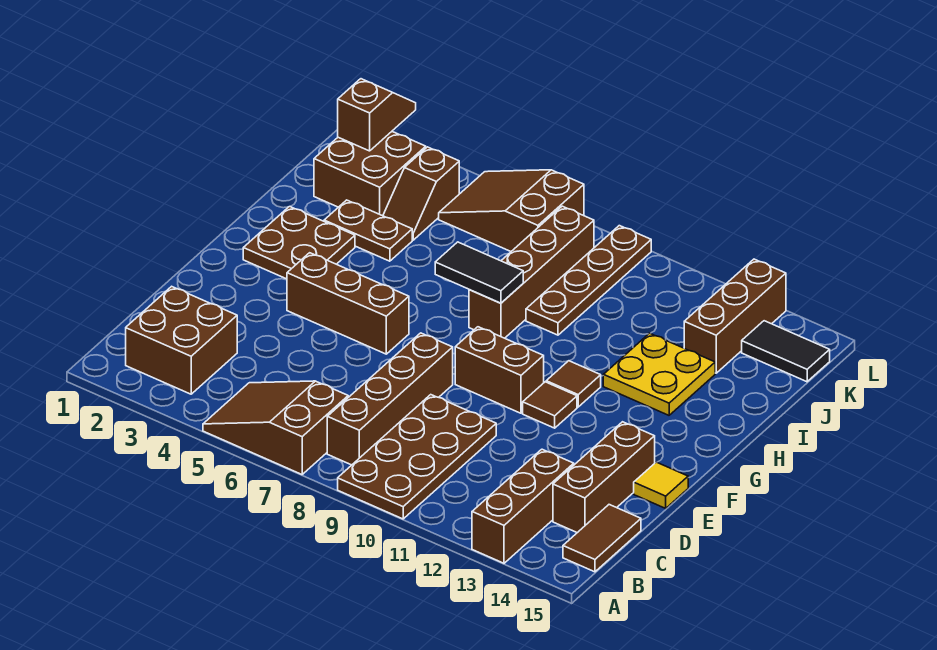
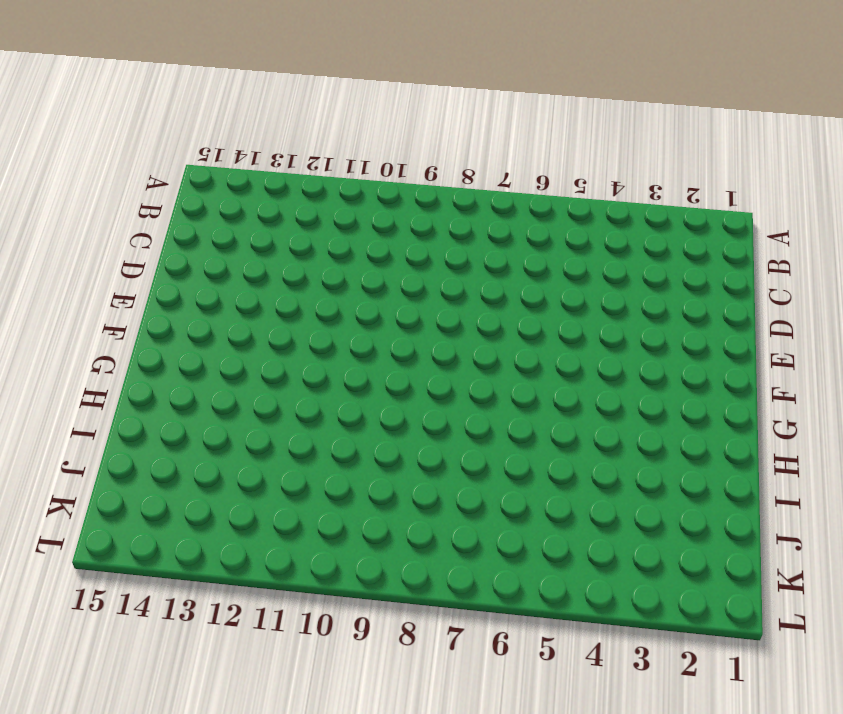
none -> brown slope A5:B7 level 1 top 7
none -> brown plate A9:D10 level 1
none -> brown brick A13:C13 level 1

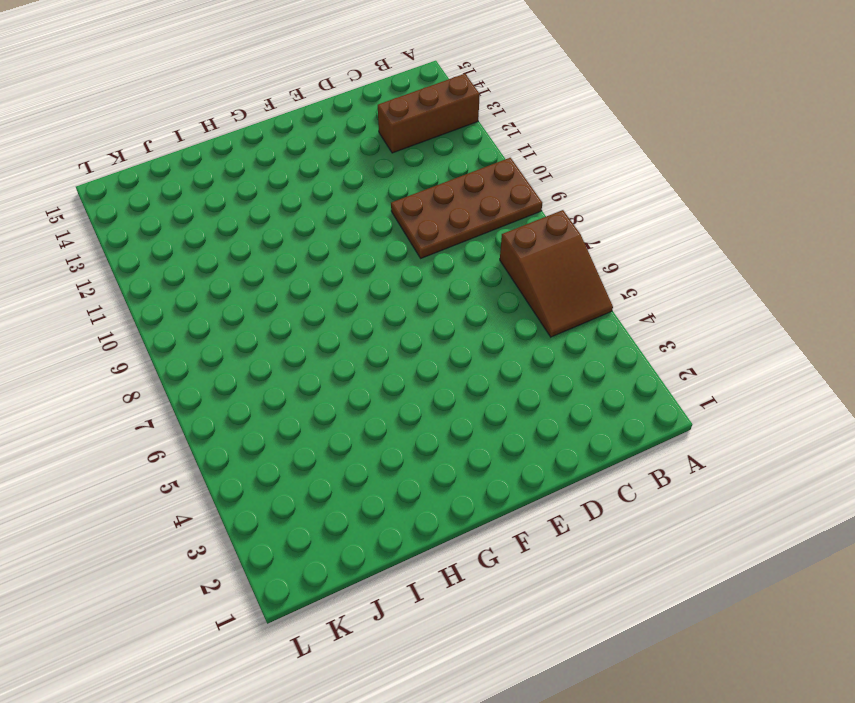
none -> brown brick B2:C3 level 1
none -> brown brick B8:E8 level 1
none -> brown tile B15:C15 level 1

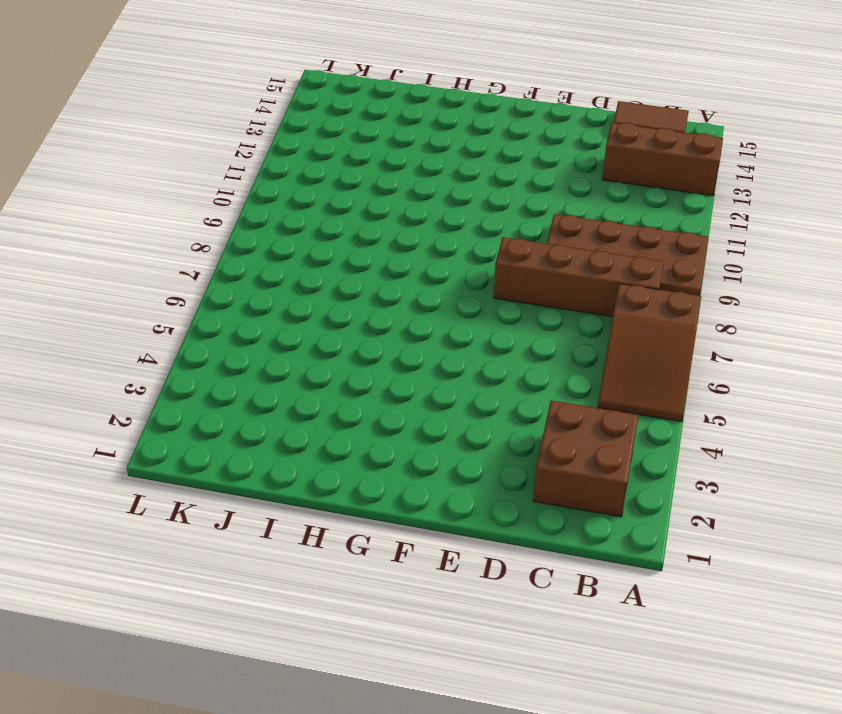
none -> brown brick C14:E14 level 1
none -> yellow tile E15 level 1
none -> brown brick F4:F6 level 1

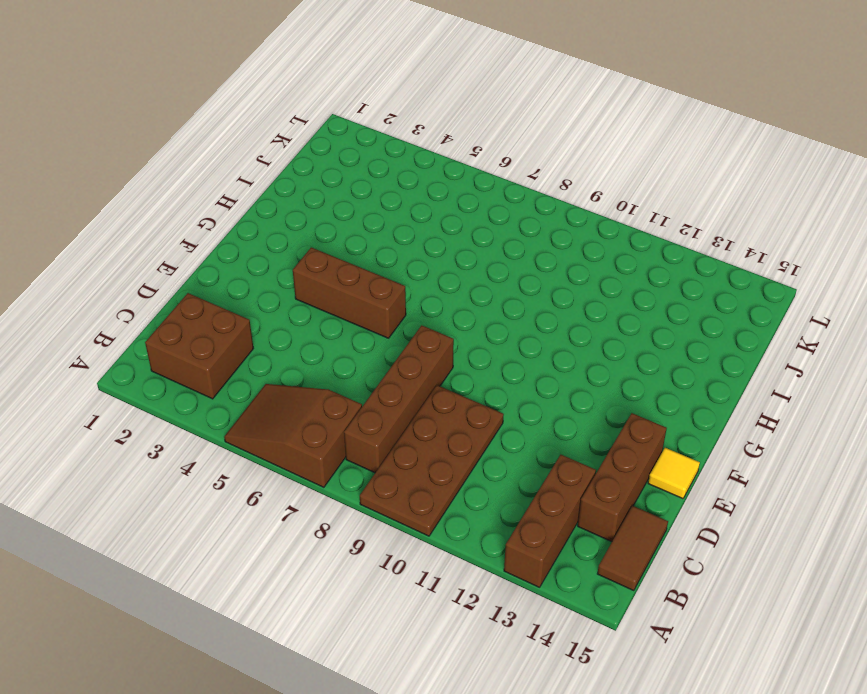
none -> brown brick F9:F10 level 1
none -> brown tile F11 level 1
none -> brown plate G2:H3 level 1

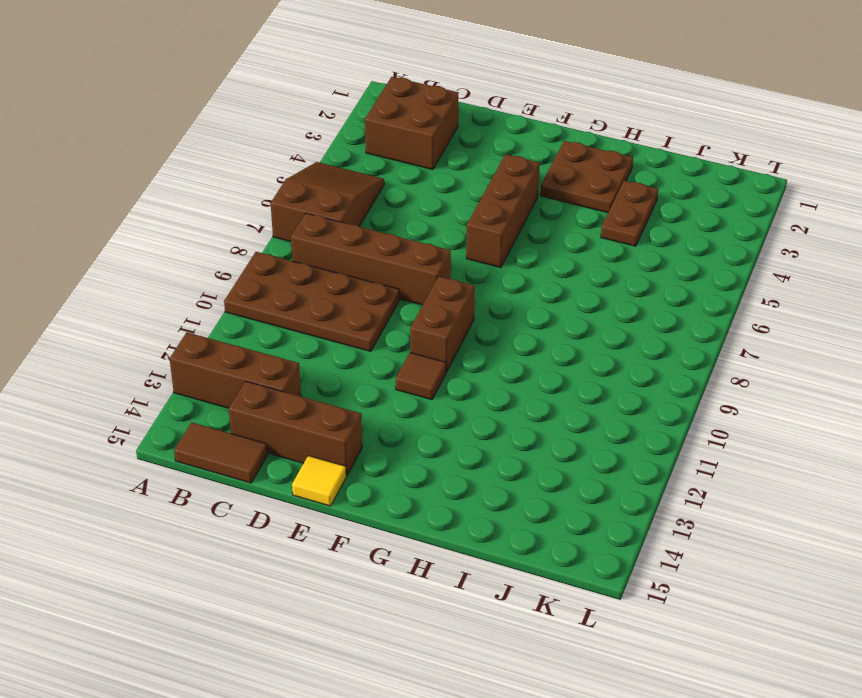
none -> brown tile G11 level 1
none -> brown brick H8:K8 level 1
none -> yellow plate H12:I13 level 1

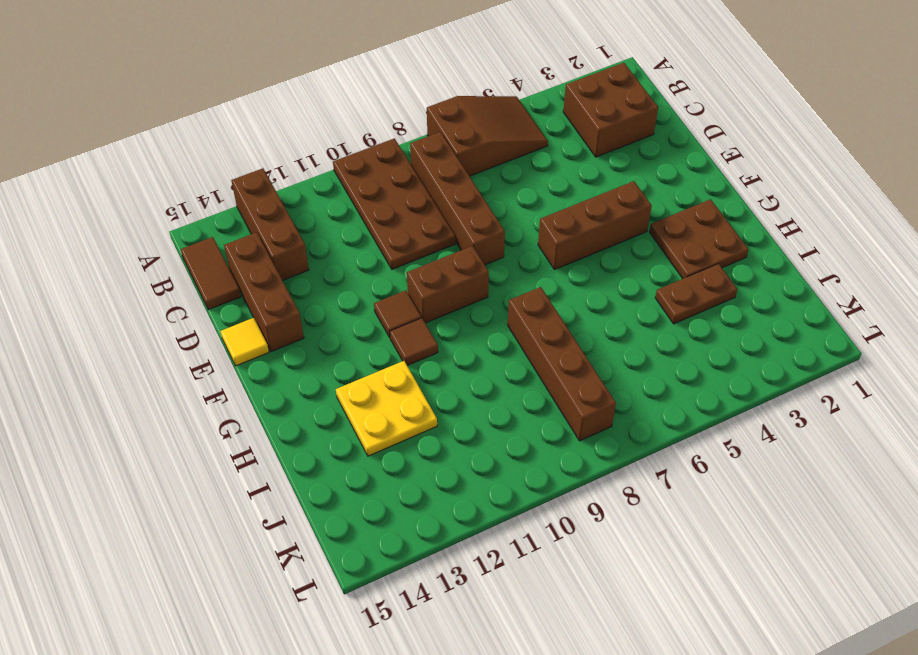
none -> brown plate I9:L9 level 1
none -> brown brick J2:K3 level 1
none -> brown slope J4:K4 level 1 top K

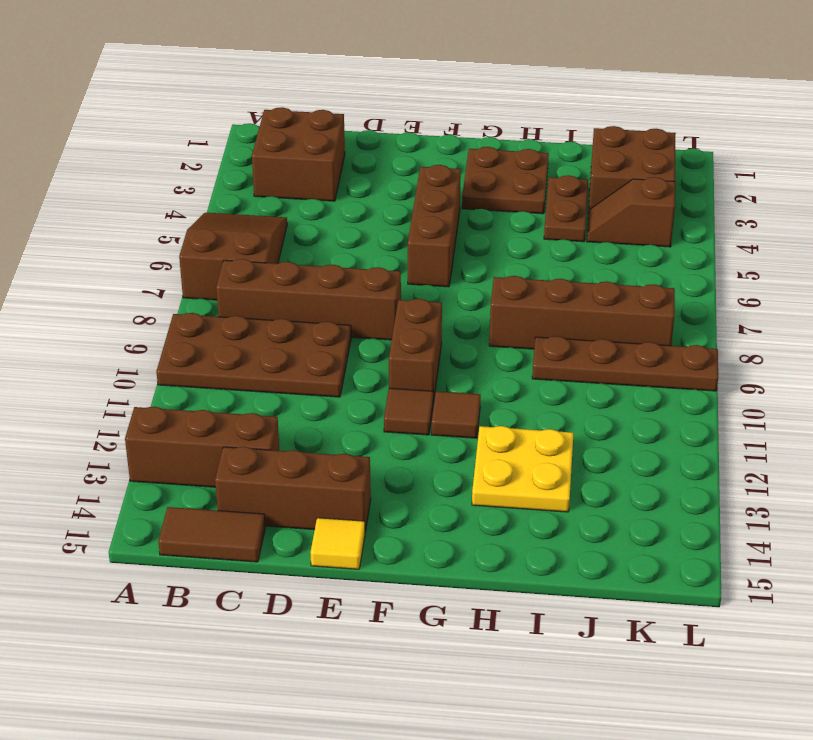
none -> brown brick J13:L13 level 1
none -> brown slope K5:L7 level 1 top 7
none -> black tile K14:K15 level 1

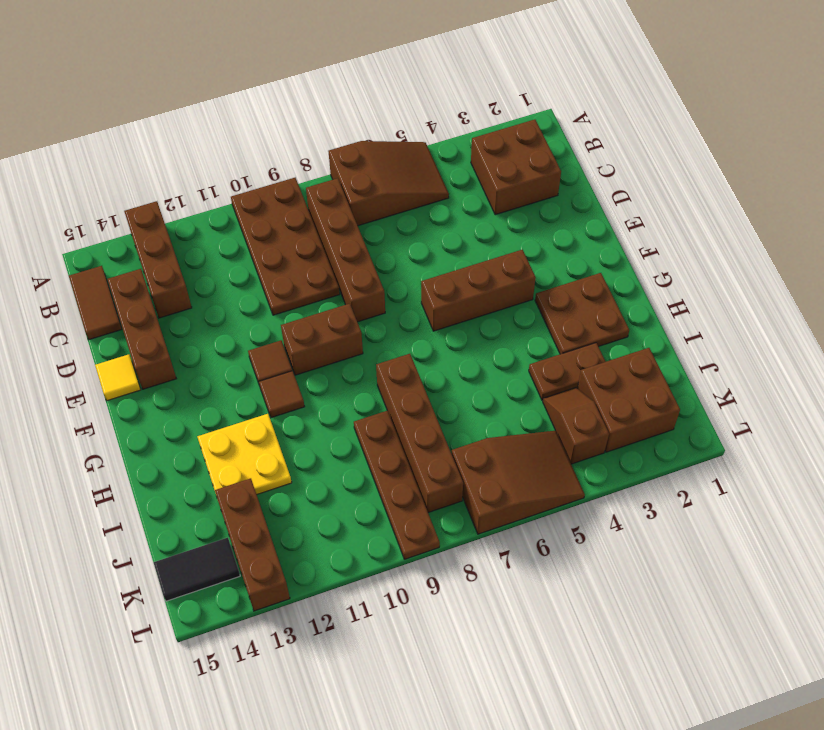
none -> black tile H7:H8 level 2
none -> brown slope K2:L2 level 2 top K

